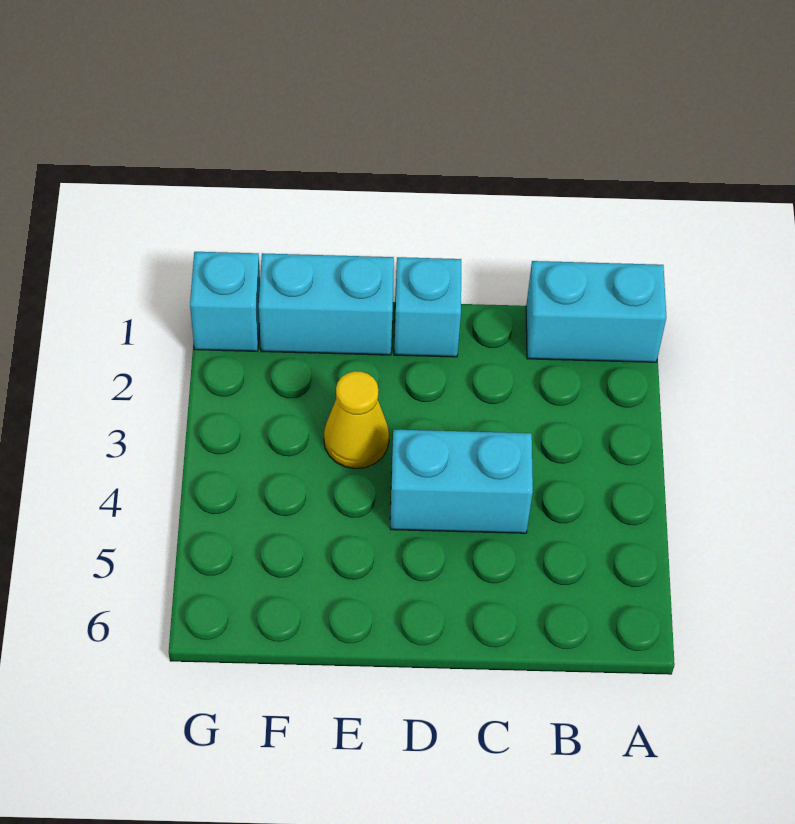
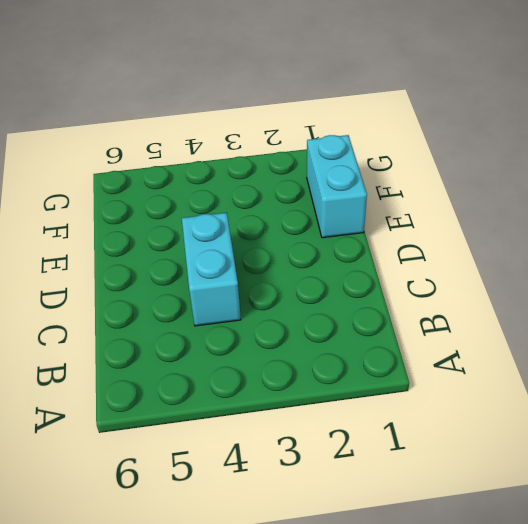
none -> cyan brick A1:B1 level 1
none -> cyan brick D1 level 1

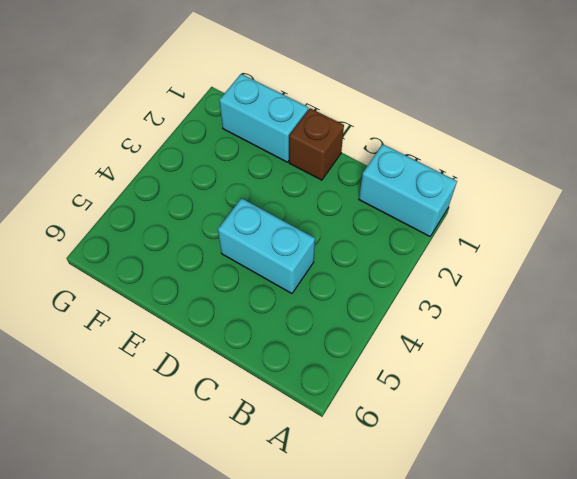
brown brick D1 level 1 -> cyan brick D1 level 1
none -> yellow cone E3 level 1
none -> cyan brick G1 level 1

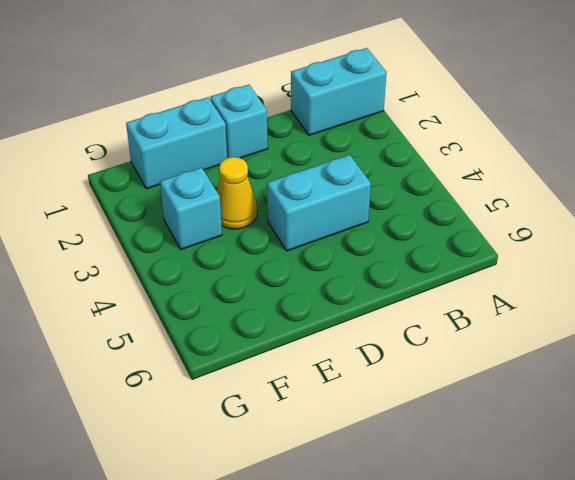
cyan brick F3 level 1 -> cyan brick G1 level 1

